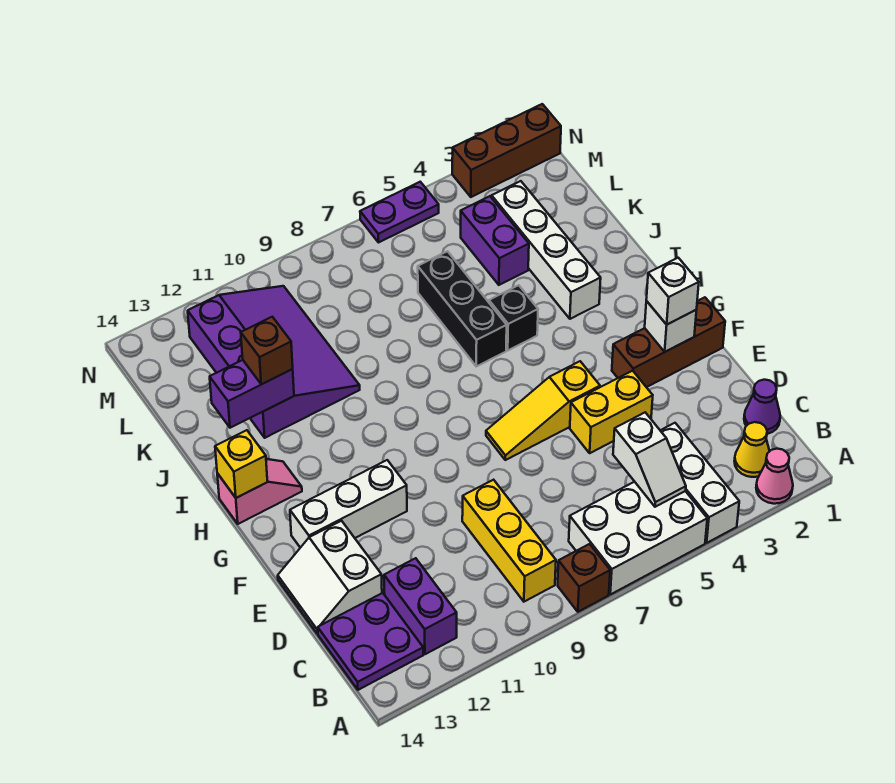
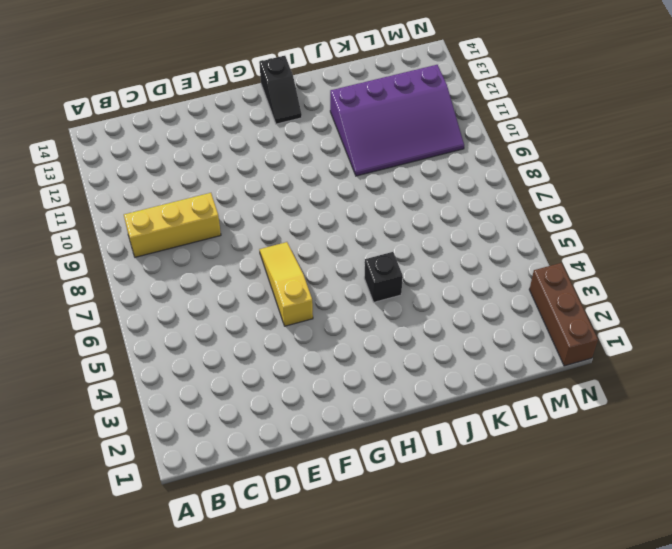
black slope H13:H14 level 1 top 14 -> pink slope H13:H14 level 1 top 14
none -> pink cone A2 level 1
none -> white brick A4:C4 level 1
none -> white brick A5:B7 level 1

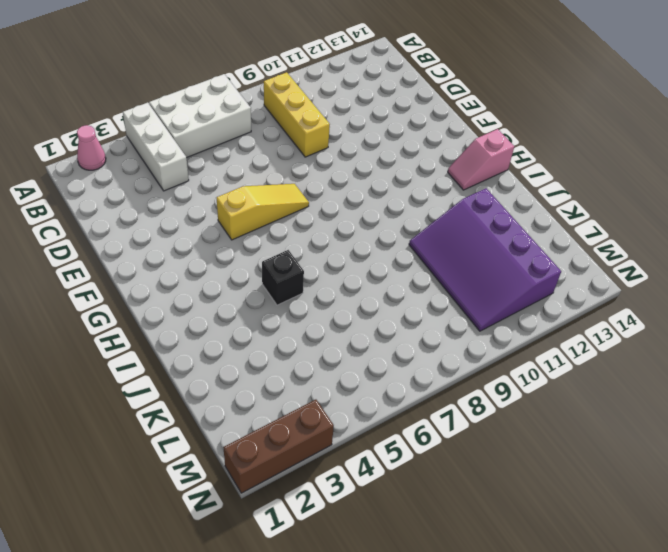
none -> brown brick A8 level 1
none -> yellow cone B2 level 1
none -> purple brick B12:C12 level 1

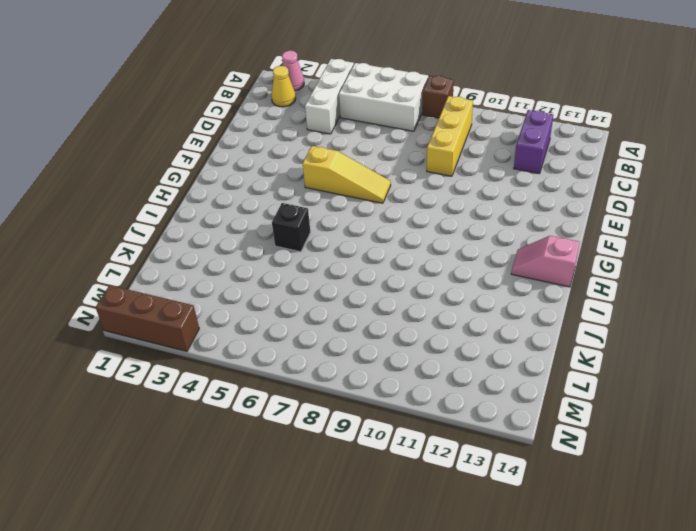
none -> purple plate B13:C14 level 1
none -> purple cone C1 level 1
none -> white slope D13:E14 level 1 top 13

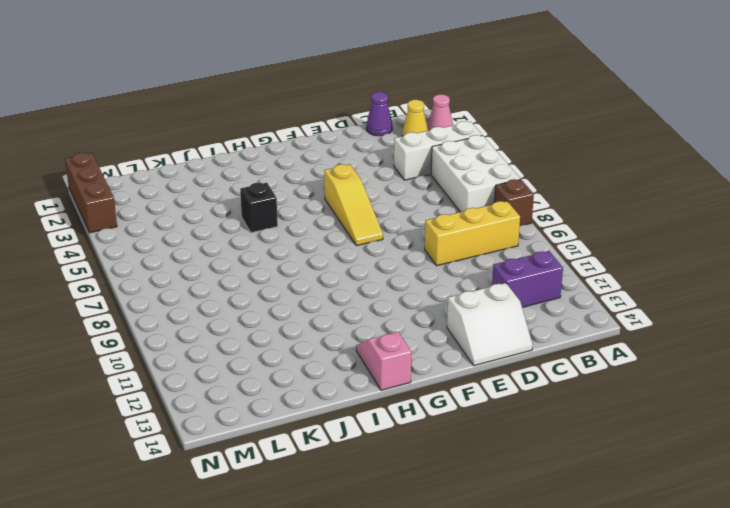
none -> purple plate B13:C14 level 1
none -> yellow brick E4:E5 level 1
none -> brown brick F1:F3 level 1

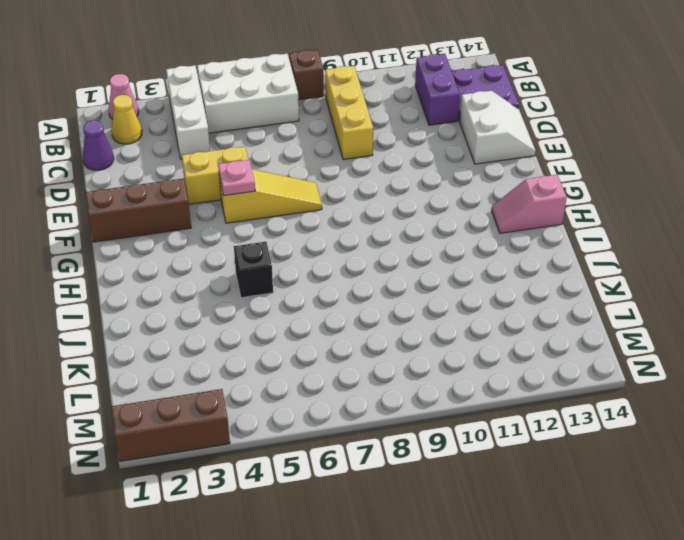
pink plate F5 level 2 -> none
none -> white brick F11:F13 level 1
none -> white brick I3:L3 level 1
none -> black brick I6:K6 level 1

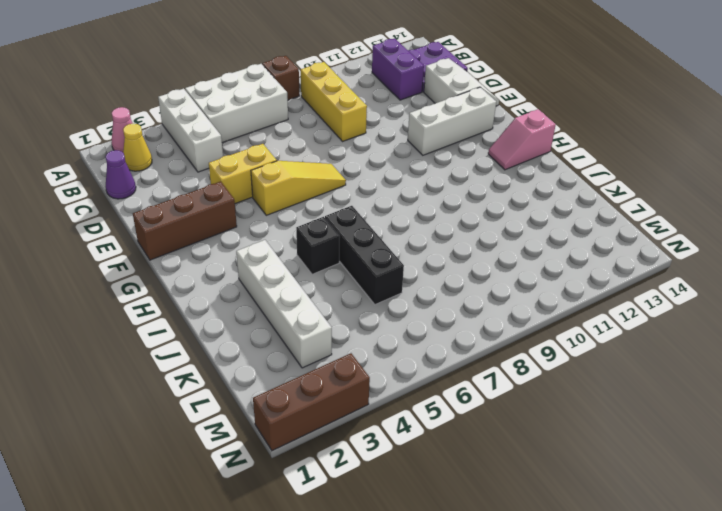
none -> purple slope J10:M12 level 1 top 12
none -> purple brick K4:L4 level 1
none -> purple plate N5:N6 level 1

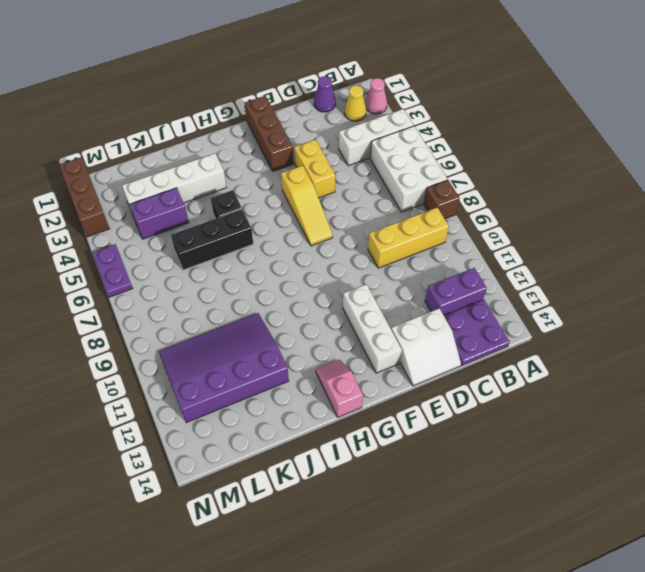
none -> white slope B5:C5 level 2 top C
none -> white brick F2 level 2
none -> yellow brick H14 level 2

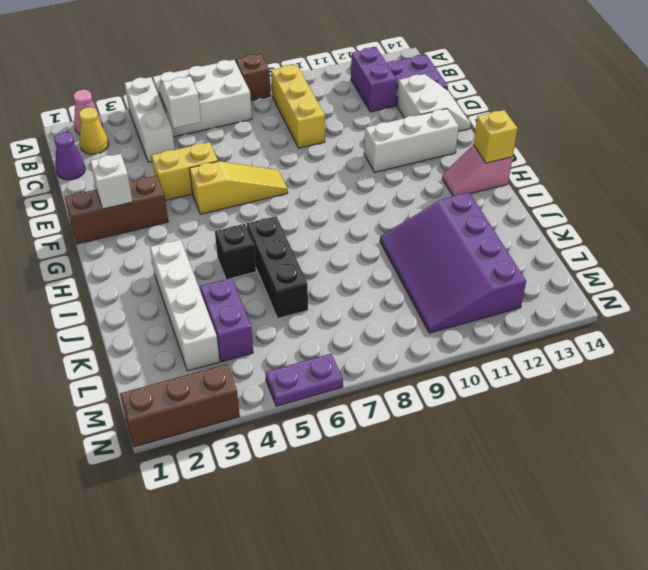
none -> purple brick J12:J13 level 2
none -> white brick F2 level 3
none -> brown brick J12 level 3

